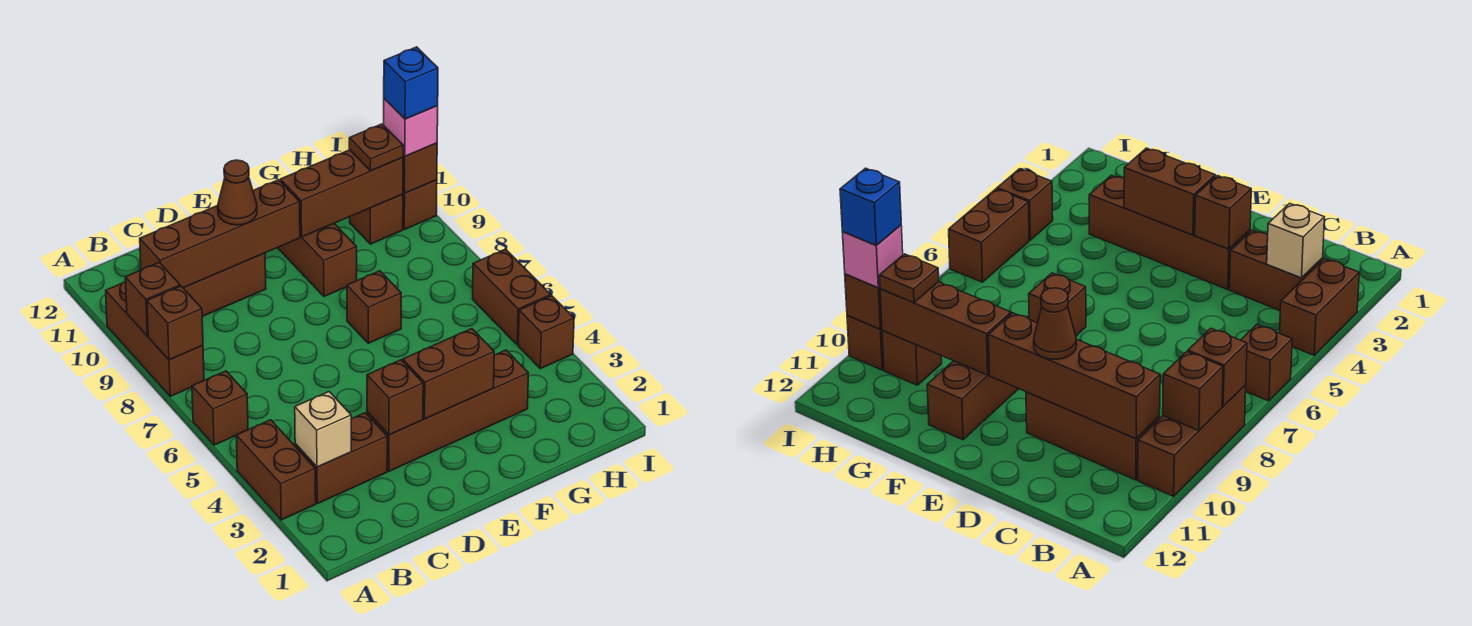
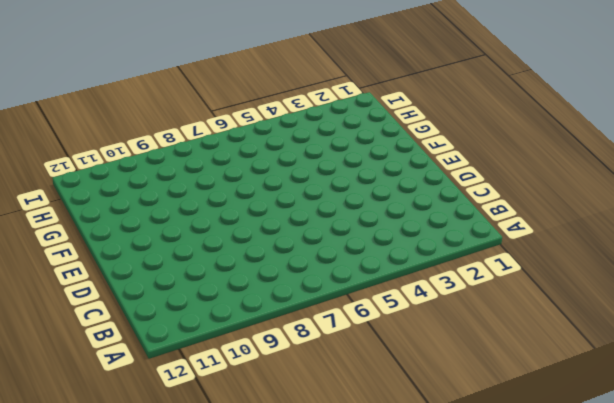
none -> brown brick A3:A4 level 1
none -> brown brick A6 level 1
none -> brown brick A8:A10 level 1

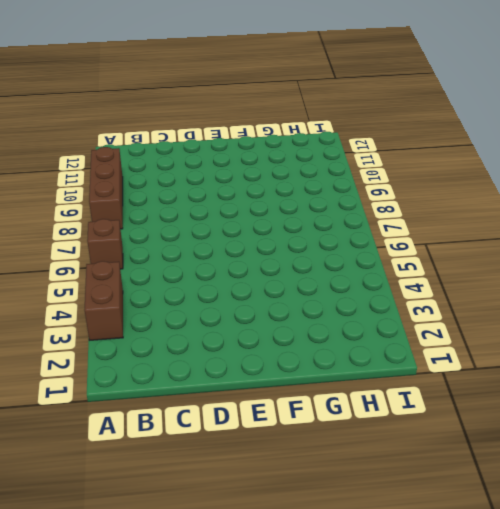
none -> brown brick B3:C3 level 1
none -> brown brick B10:D10 level 1
none -> brown brick D3:G3 level 1

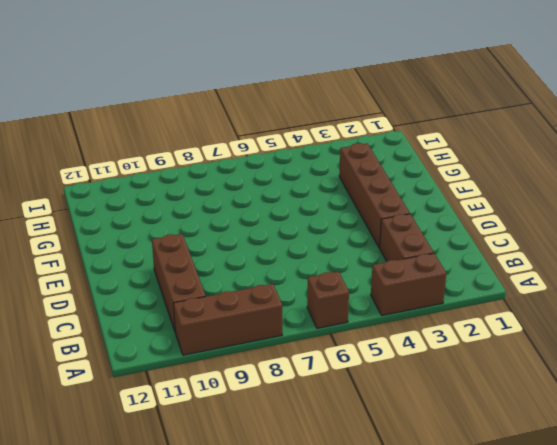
none -> brown brick F7 level 1
none -> brown brick F9:F11 level 1
none -> brown brick H10 level 1

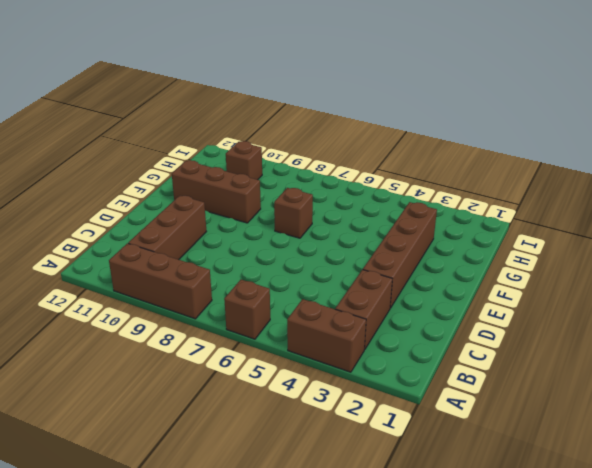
none -> brown brick I4 level 1
none -> brown brick I5:I6 level 1
none -> brown brick I10 level 1

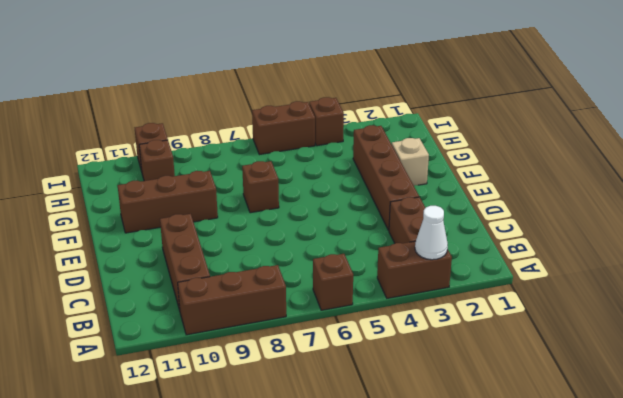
white cone A3 level 2 -> none
tan brick F2 level 1 -> tan brick B3 level 2
none -> brown brick A8 level 2
none -> brown brick A9 level 2
none -> brown brick B10:E10 level 2

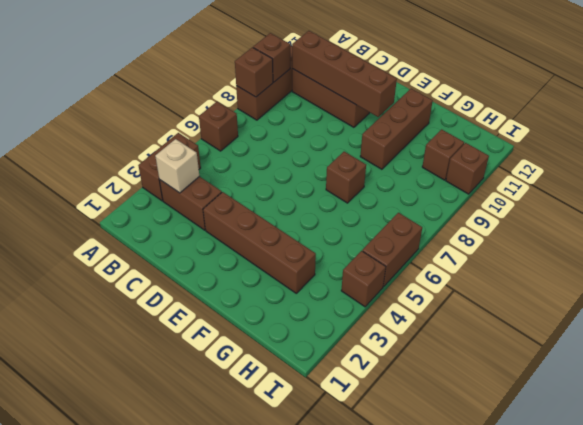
none -> brown brick D3 level 2
none -> brown brick E3:F3 level 2
none -> brown brick F10:H10 level 2

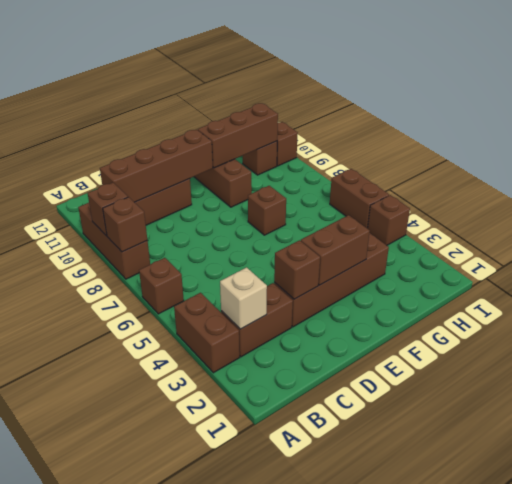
none -> brown brick I10 level 2
none -> brown cone D10 level 3
none -> brown plate H10 level 3

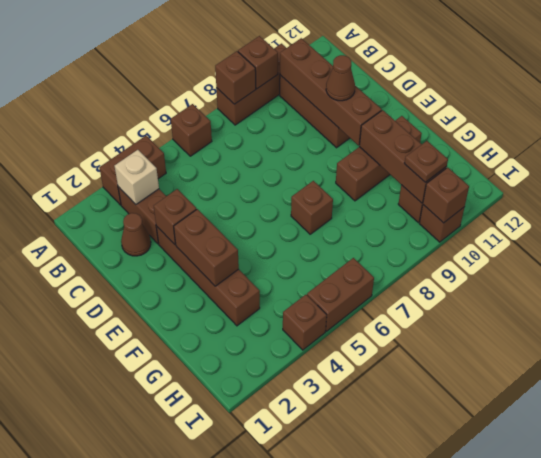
brown cone C2 level 1 -> none
none -> pink brick I10 level 3
none -> blue brick I10 level 4

